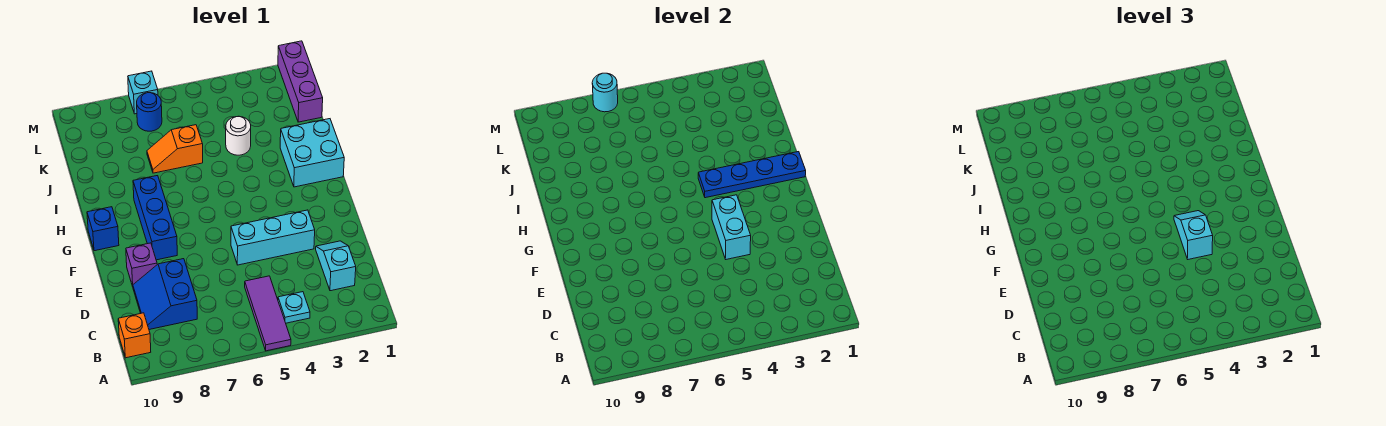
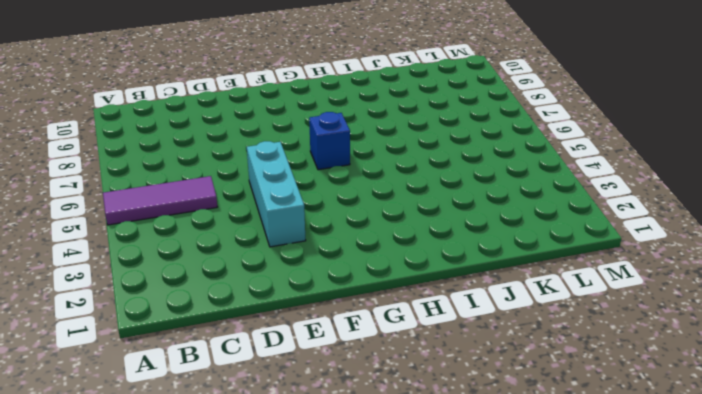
blue brick G6 level 1 -> blue brick G10 level 1
none -> cyan plate B4 level 1
none -> orange brick B10 level 1
none -> cyan slope C2:D2 level 1 top C

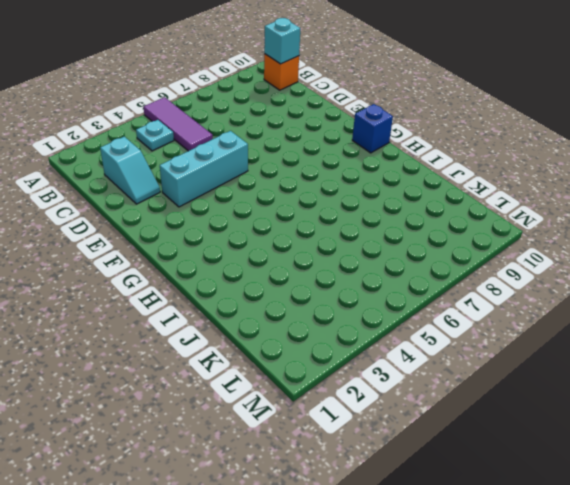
cyan brick B10 level 2 -> cyan brick M7 level 1
none -> blue slope C8:D9 level 1 top 8
none -> purple brick E9 level 1
none -> blue brick F8:H8 level 1

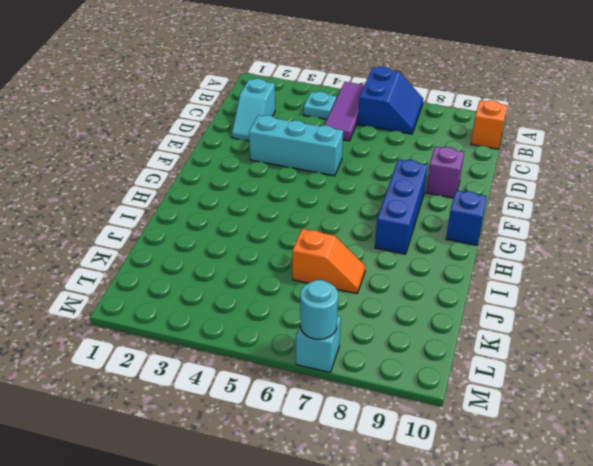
blue slope A6:B7 level 1 top 6 -> blue slope C8:D9 level 1 top 8
none -> cyan brick H1:I2 level 1
none -> white round brick J4 level 1
none -> purple brick K1:M1 level 1

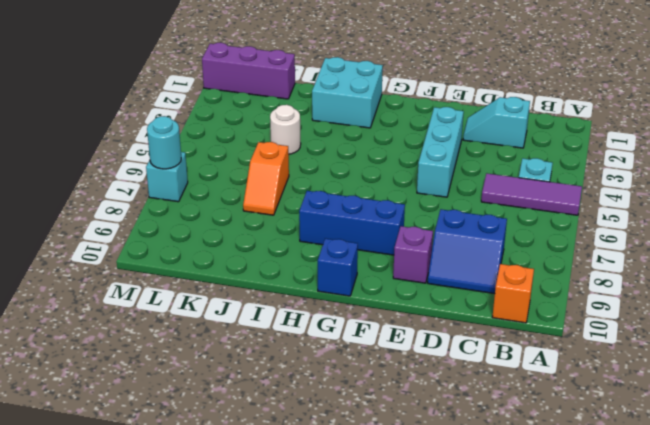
none -> blue round brick L7 level 1
none -> cyan brick E4:F4 level 2
none -> blue plate H1:H4 level 2

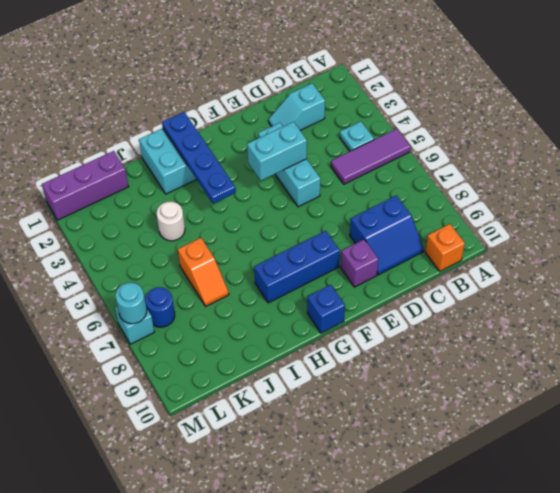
none -> cyan slope E4:F4 level 3 top E

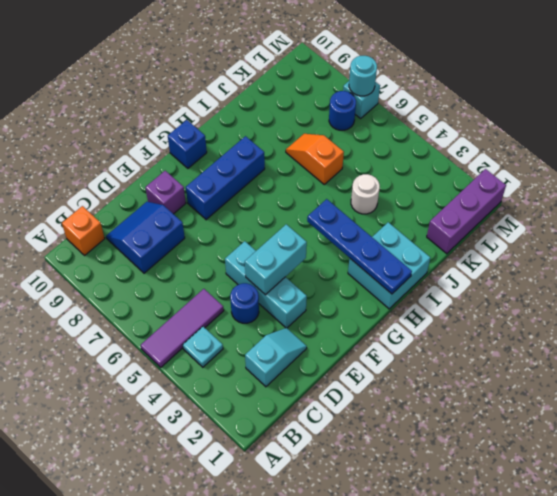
blue round brick D4 level 1 -> none
none -> cyan slope E4:F4 level 3 top E

